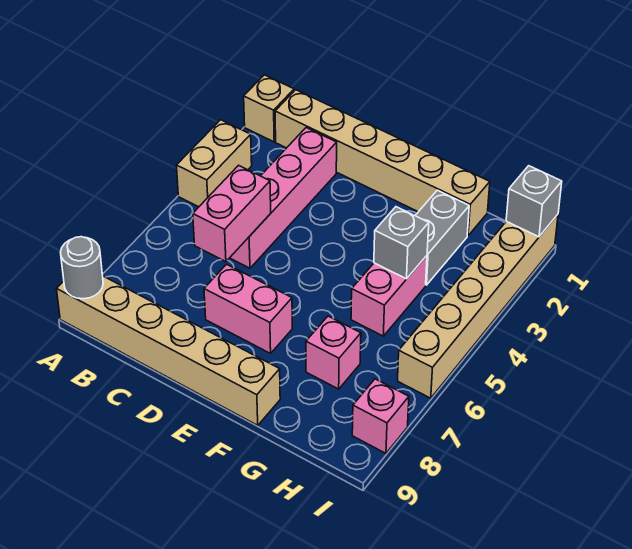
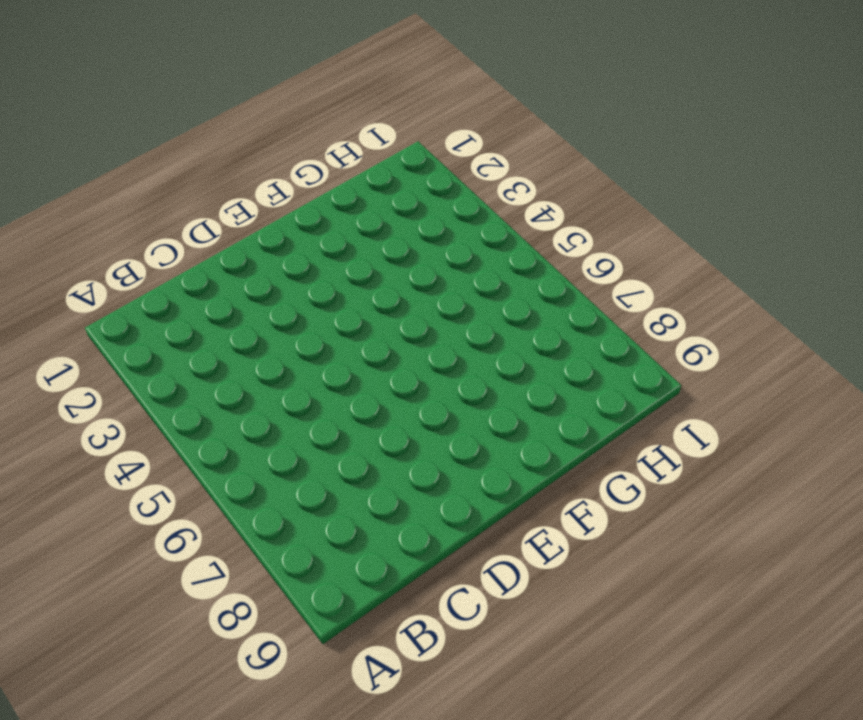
none -> tan brick A1 level 1
none -> tan brick A3:A4 level 1
none -> tan brick A9:F9 level 1

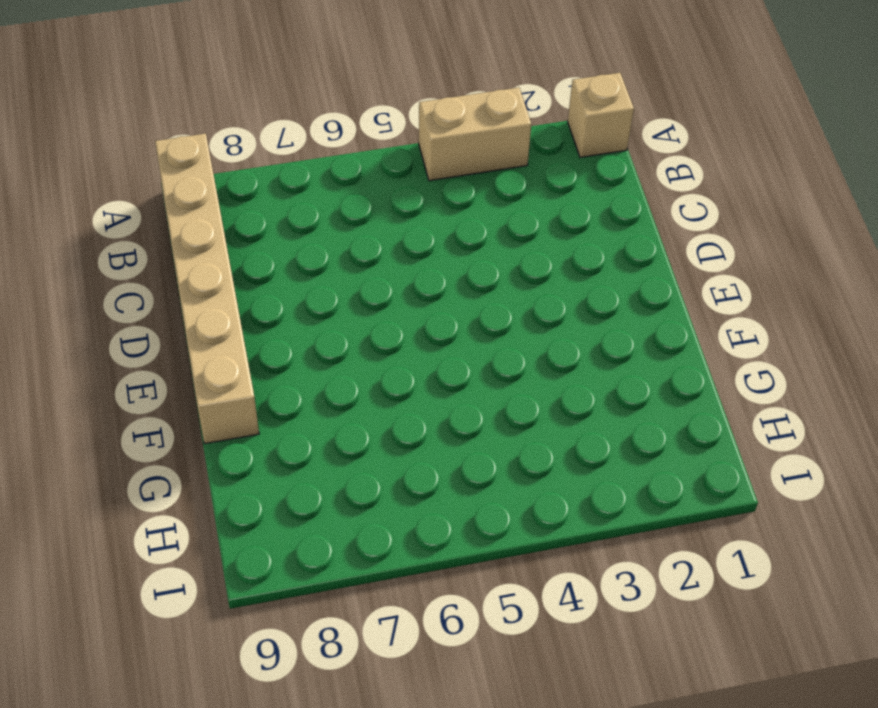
none -> tan brick B1:G1 level 1
none -> pink brick C2:C5 level 1
none -> pink brick D7:E7 level 1

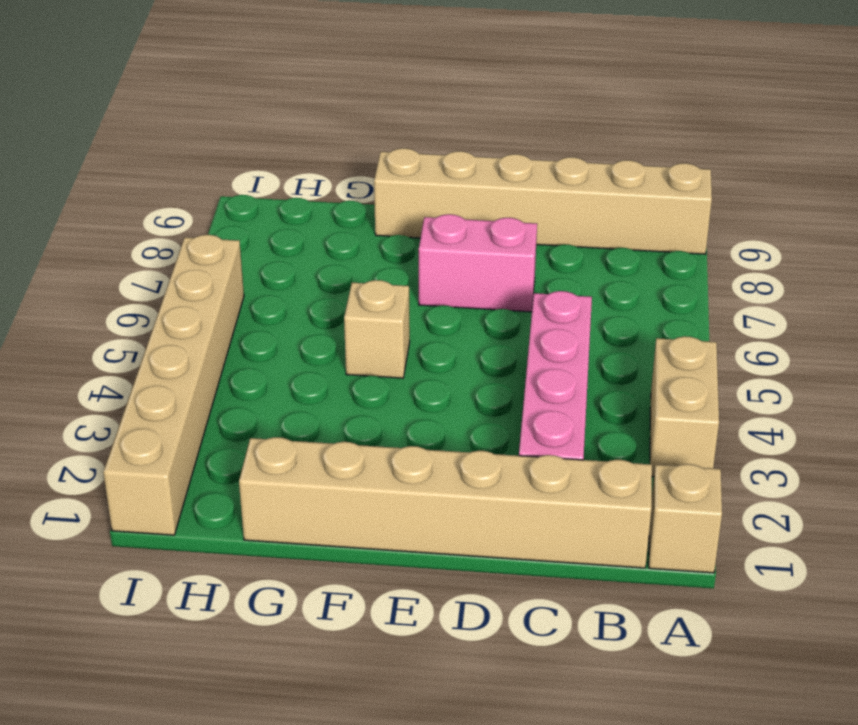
tan brick F5 level 1 -> none
none -> grey brick G2:G3 level 1
none -> pink brick G4:G5 level 1
none -> pink brick G7 level 1

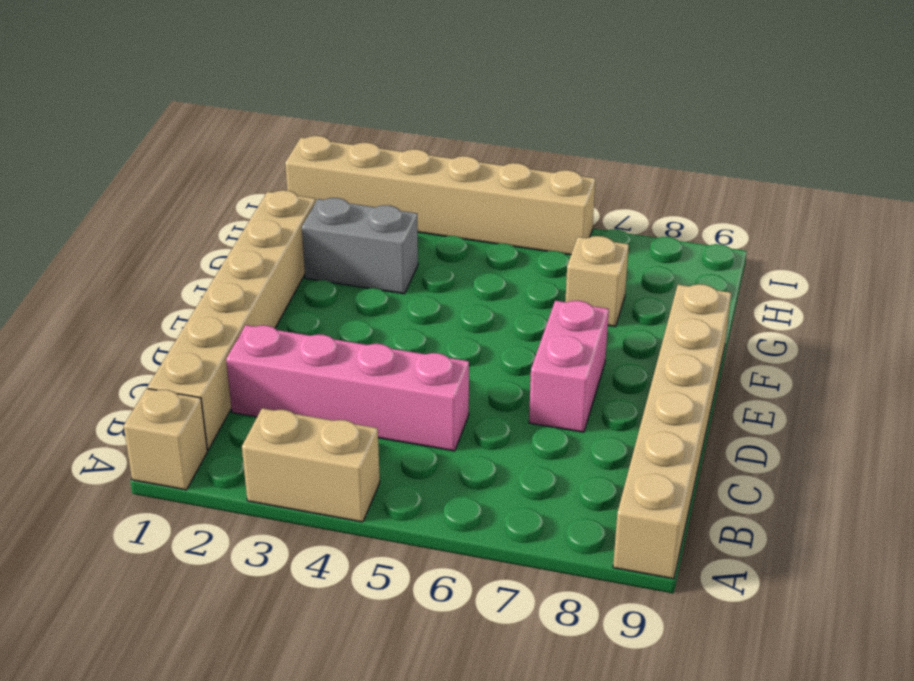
tan brick G7 level 1 -> pink brick G7 level 1
none -> pink brick G4:G5 level 1
none -> pink brick I8 level 1
none -> grey round brick A9 level 2

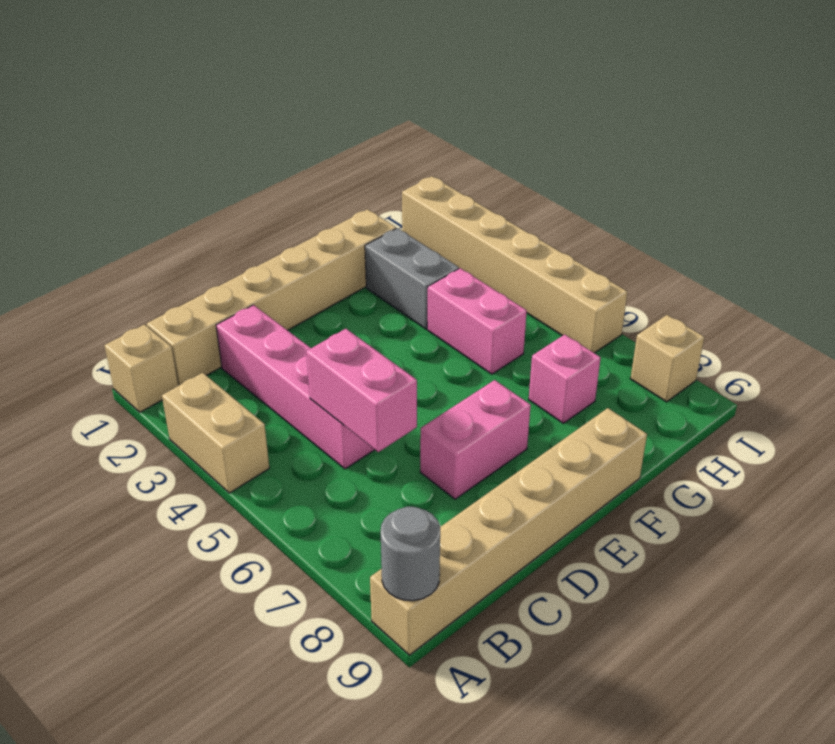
tan brick I8 level 1 -> pink brick I8 level 1
none -> grey brick G4 level 2
none -> grey brick I1 level 2

